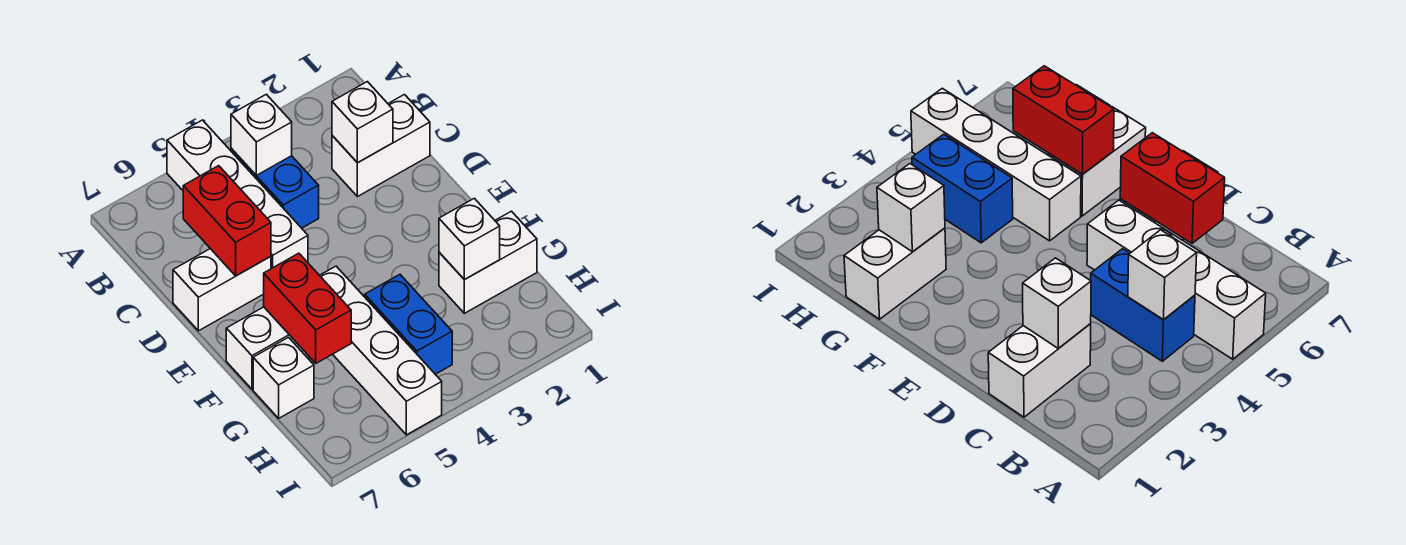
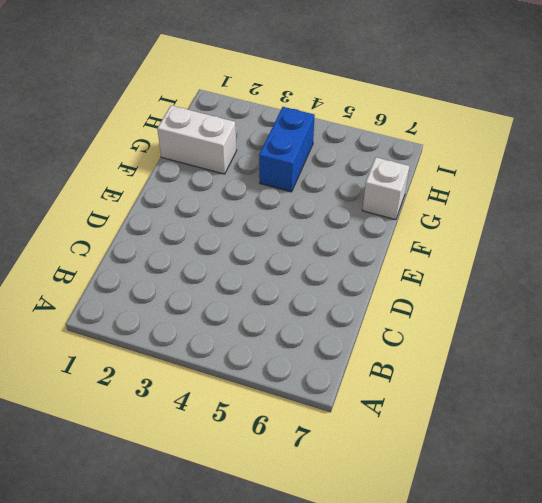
none -> white brick A5:D5 level 1
none -> blue brick B4:C4 level 1
none -> white brick C1:C2 level 1

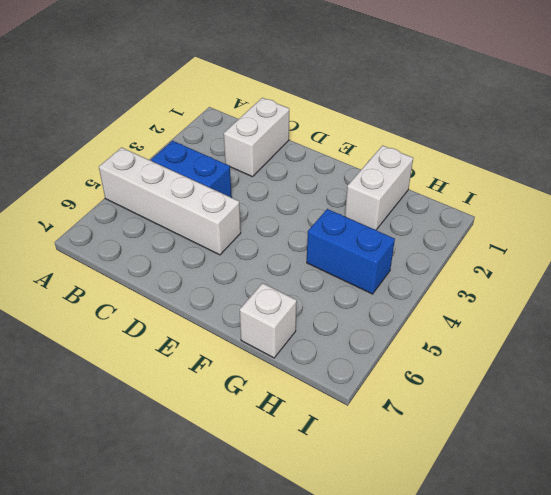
none -> white brick D6:D7 level 1
none -> white brick F5:I5 level 1
none -> white brick F6:F7 level 1

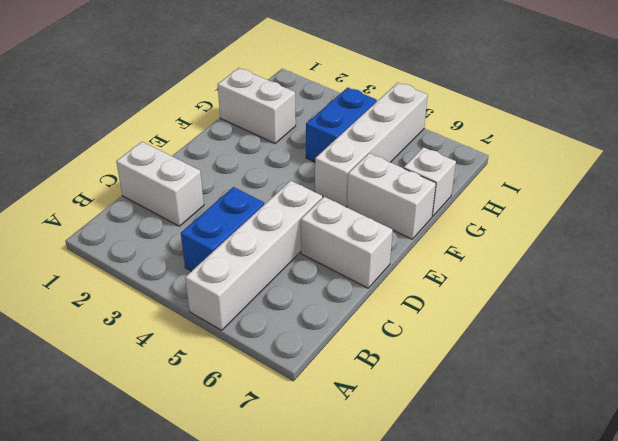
none -> white brick B4 level 2
none -> white brick C2 level 2
none -> red brick C6:D6 level 2

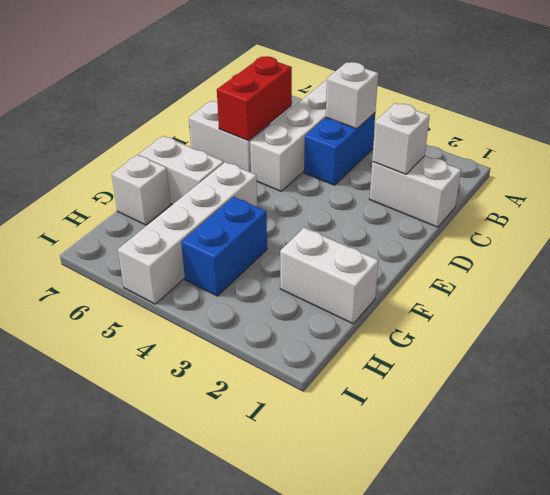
none -> red brick F6:G6 level 2
none -> white brick G2 level 2

